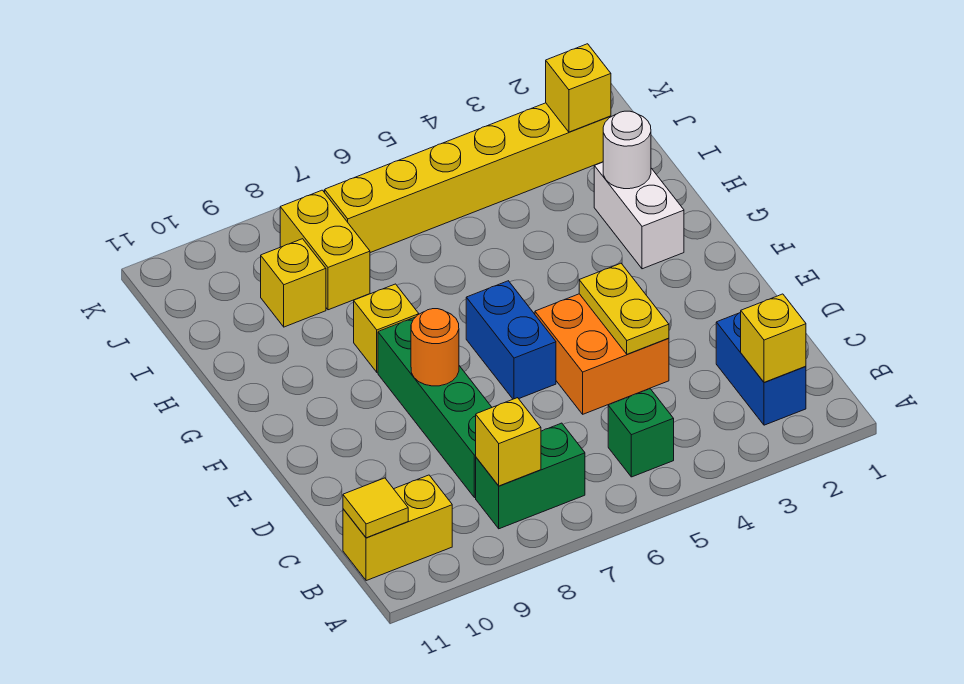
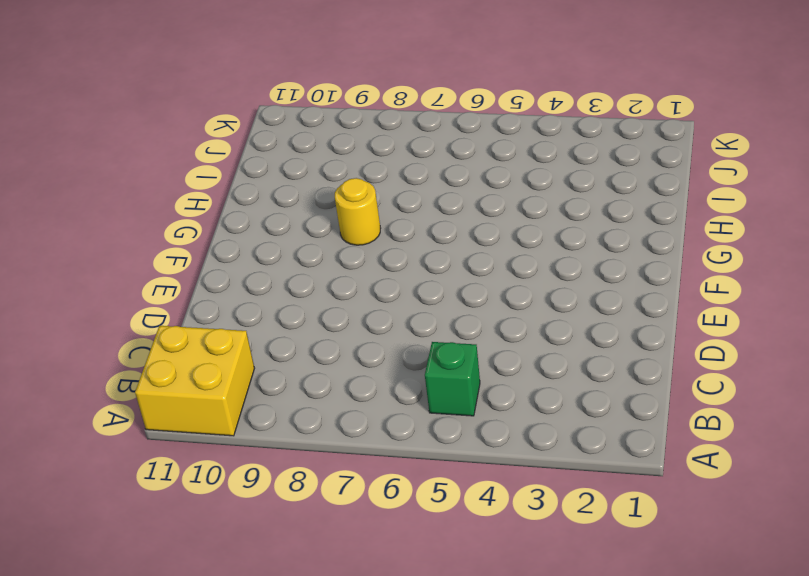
yellow brick A10:B11 level 1 -> yellow brick B10:B11 level 1
yellow round brick G8 level 1 -> yellow brick G8 level 1
none -> blue brick B2:C2 level 1
none -> green brick B7:B8 level 1
none -> green brick C8:F8 level 1

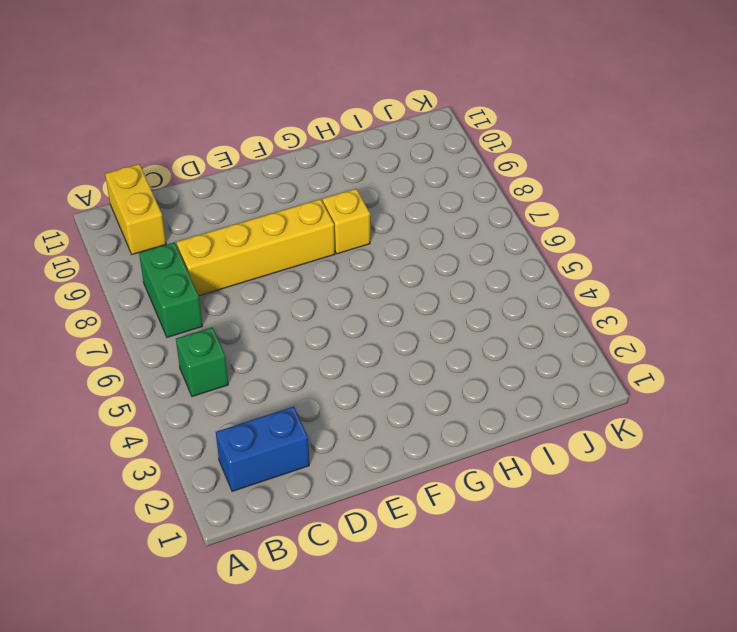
yellow brick C8:F8 level 1 -> green brick C8:F8 level 1
none -> orange brick D4:E5 level 1
none -> blue brick E6:F6 level 1
none -> white brick G2:H2 level 1

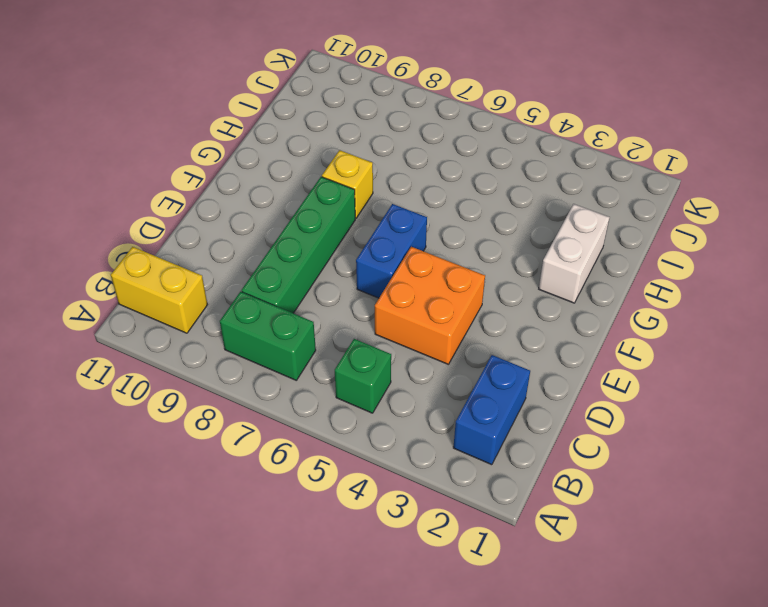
none -> yellow brick I8:J8 level 1
none -> yellow brick I9 level 1
none -> yellow brick J2:J7 level 1

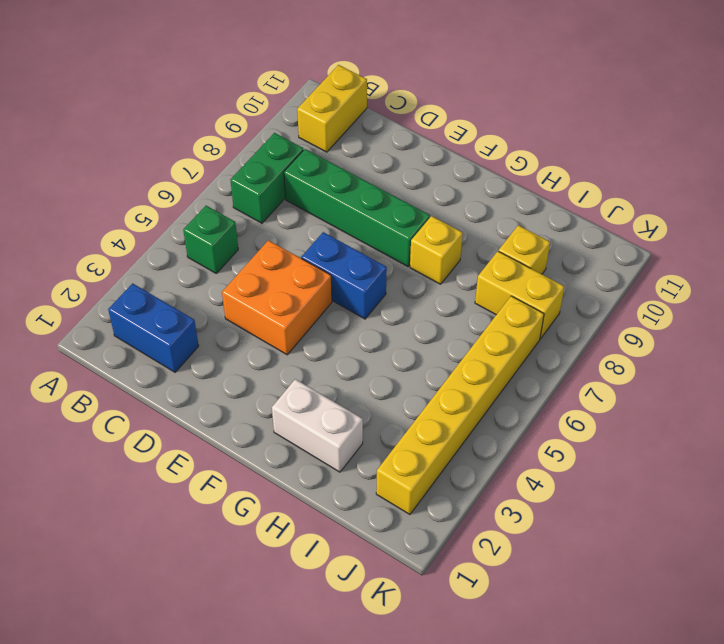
none -> yellow brick B2 level 2
none -> yellow brick B8 level 2
none -> yellow tile B11 level 2

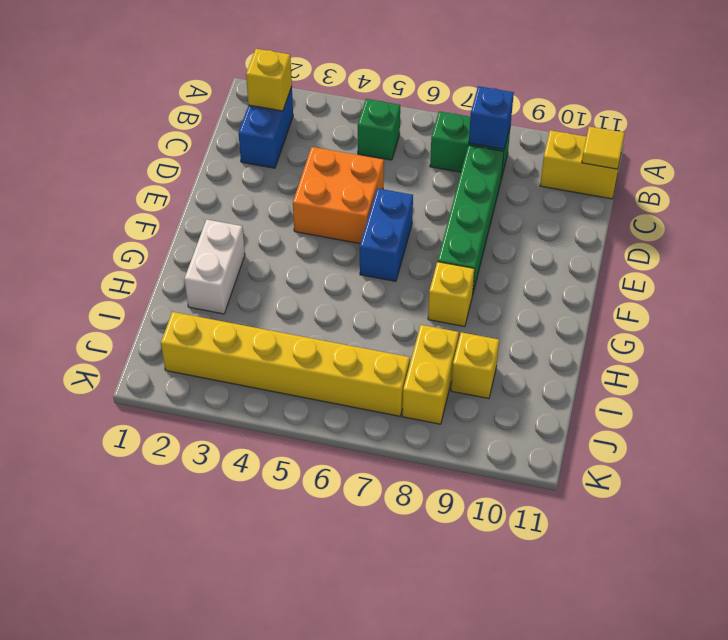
blue brick B8 level 2 -> yellow brick B8 level 2
none -> yellow plate D4:E4 level 2
none -> orange round brick E8 level 2
none -> white round brick H2 level 2

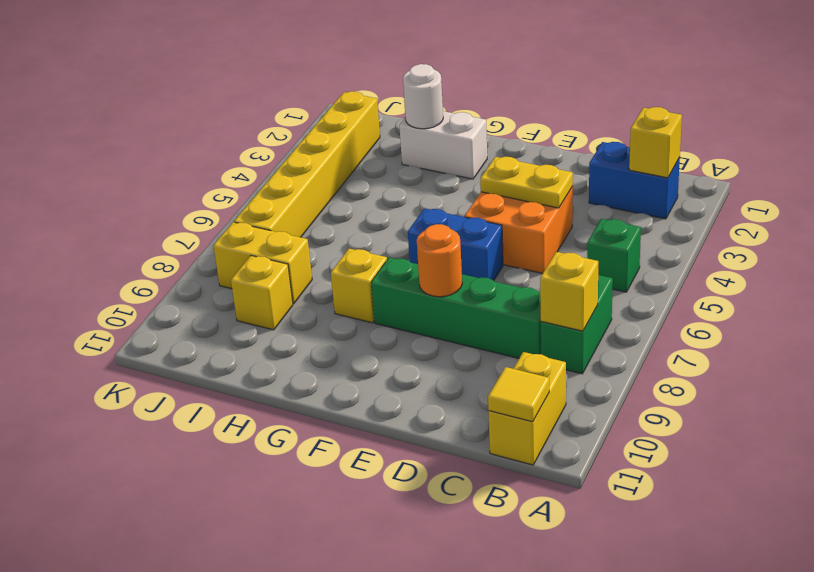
none -> yellow brick J2 level 2

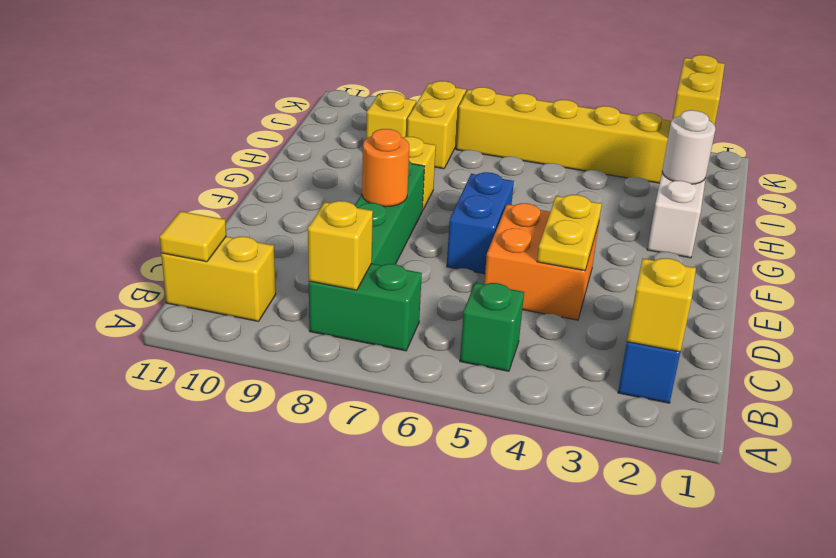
yellow brick J2:K2 level 2 -> yellow brick J2 level 2

